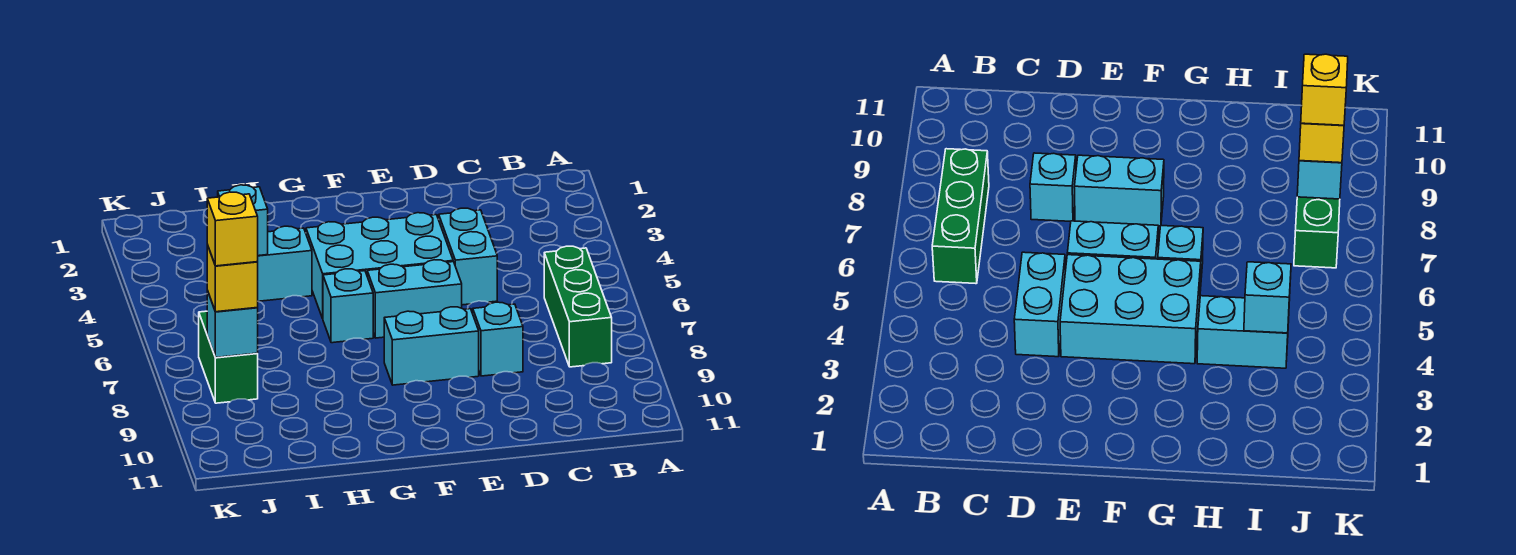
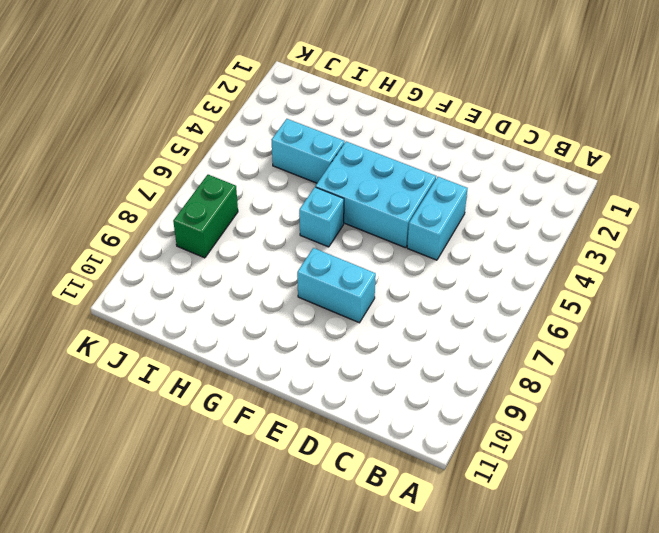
none -> green brick B6:B8 level 1
none -> cyan brick D8 level 1
none -> cyan brick E6:F6 level 1

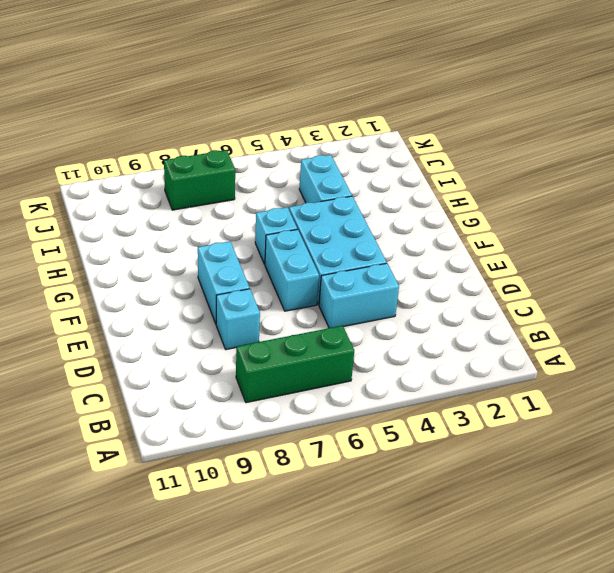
none -> cyan brick I4 level 2
none -> cyan brick J8 level 2
none -> yellow brick J8 level 3

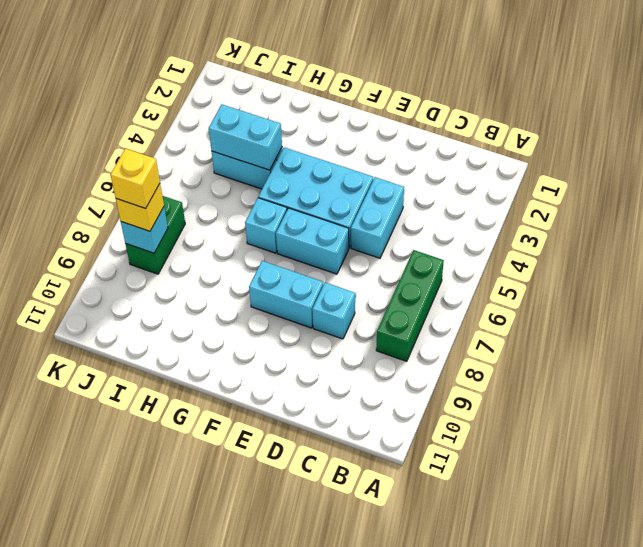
cyan brick H4:I4 level 2 -> cyan brick I4 level 2

